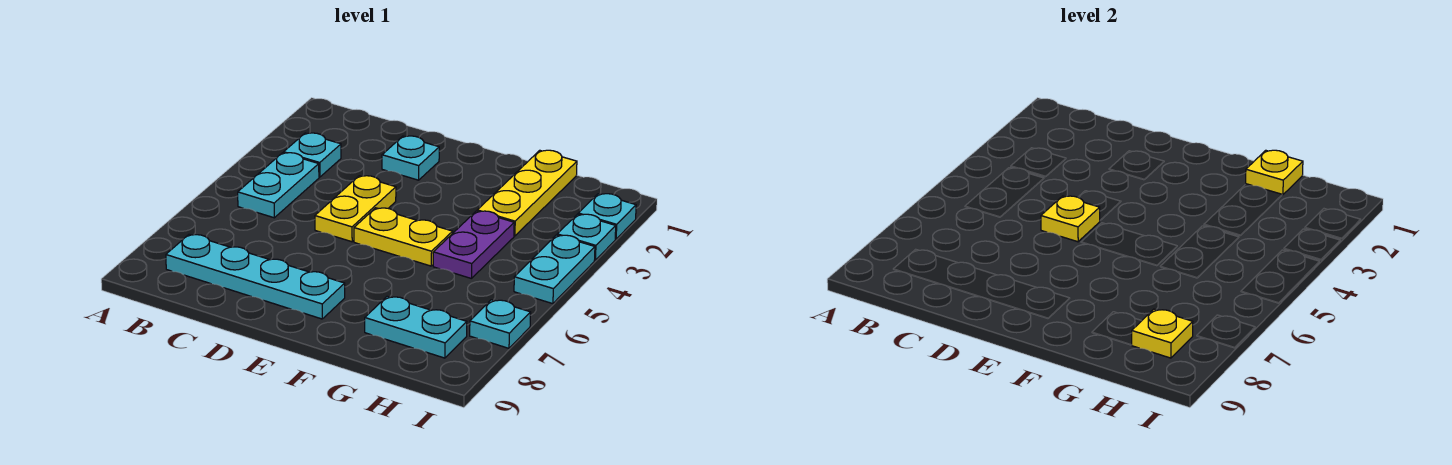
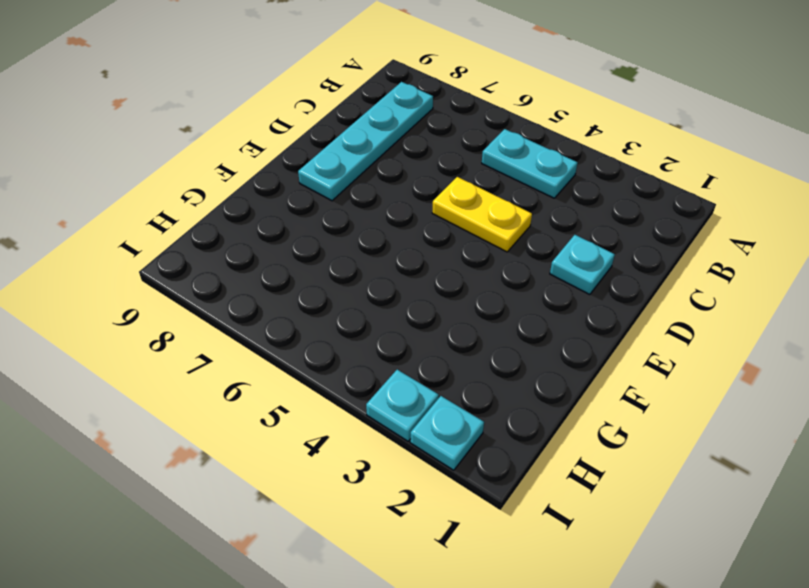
none -> cyan plate B3 level 1
none -> yellow plate E5:F5 level 1
none -> yellow plate G1:G3 level 1

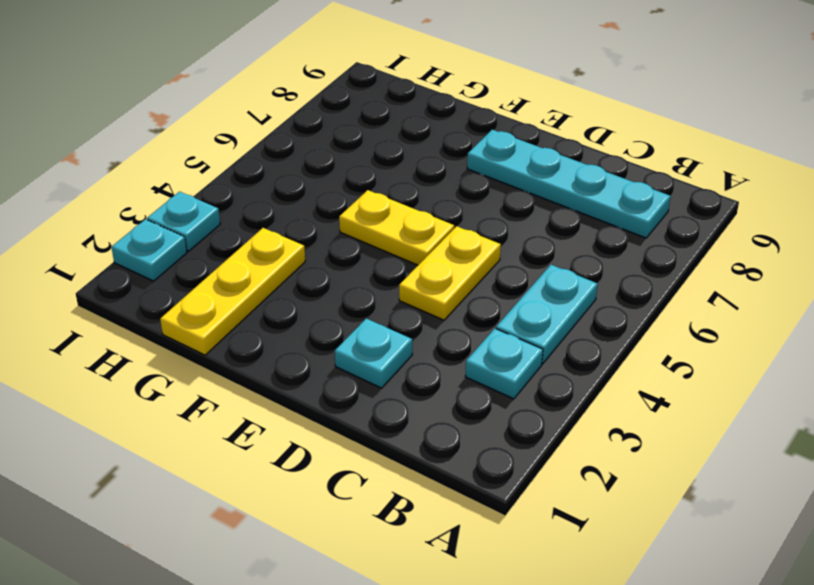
none -> purple plate G4:G5 level 1
none -> cyan plate G8:H8 level 1
none -> cyan plate I4:I5 level 1

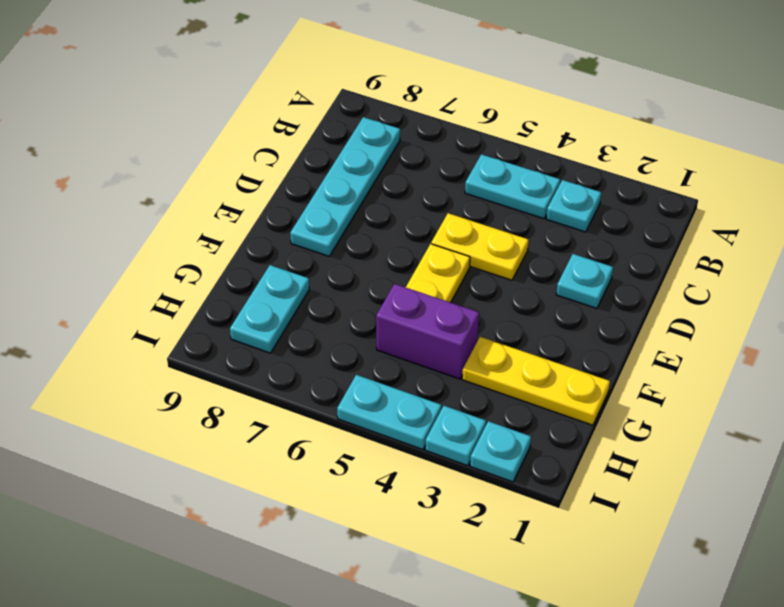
purple brick G4:G5 level 1 -> purple plate G4:G5 level 1
none -> cyan plate I7 level 1
none -> yellow plate D5 level 2
none -> yellow plate G1 level 2

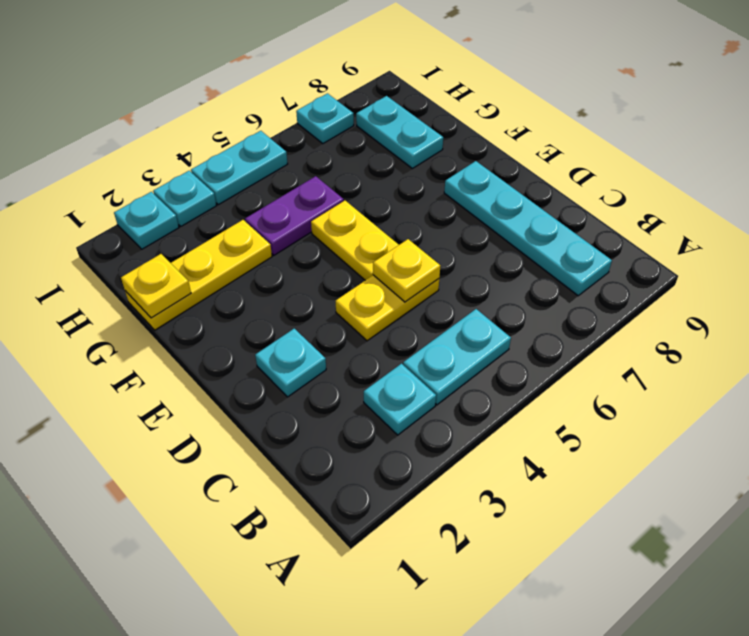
none -> yellow plate H8 level 2

